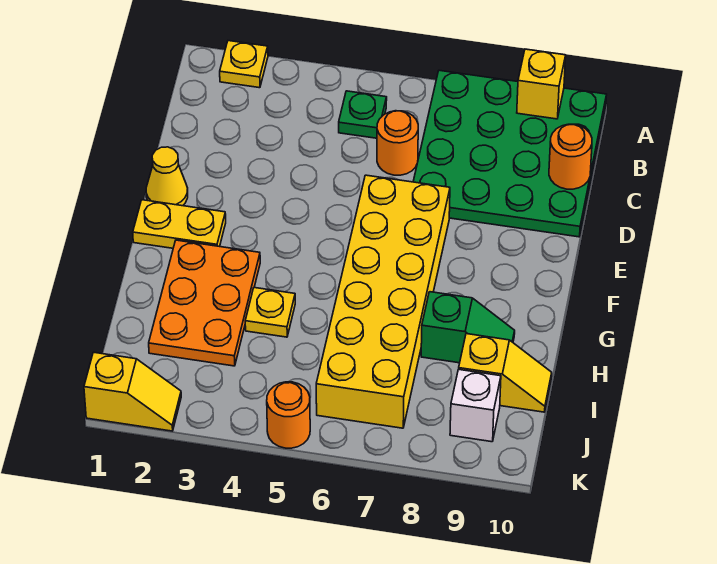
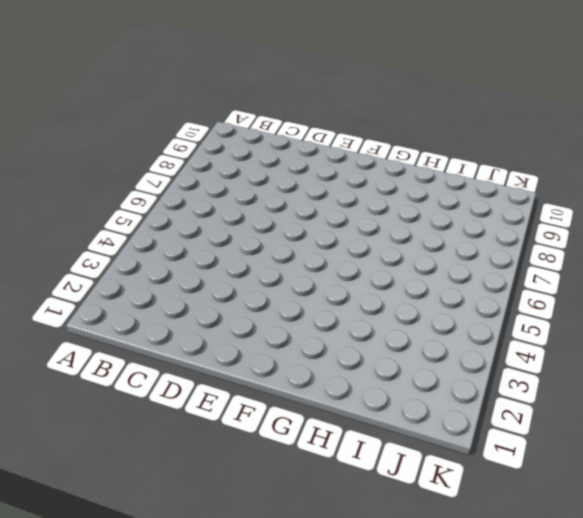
none -> yellow plate A2 level 1
none -> green plate A7:D10 level 1
none -> green plate B5 level 1

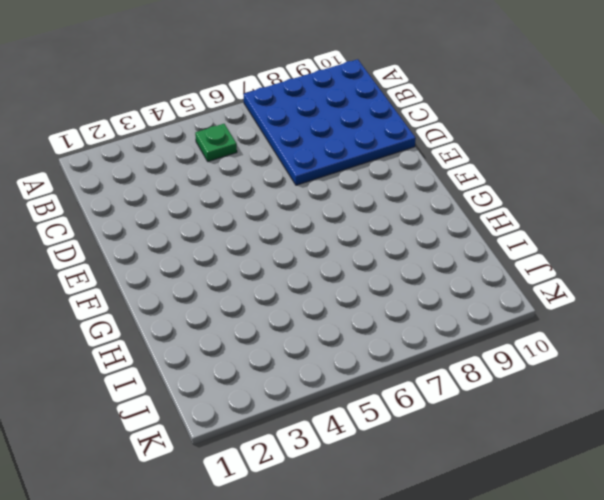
blue plate A7:D10 level 1 -> green plate A7:D10 level 1
none -> yellow plate A2 level 1
none -> orange round brick C6 level 1
none -> yellow cone E1 level 1

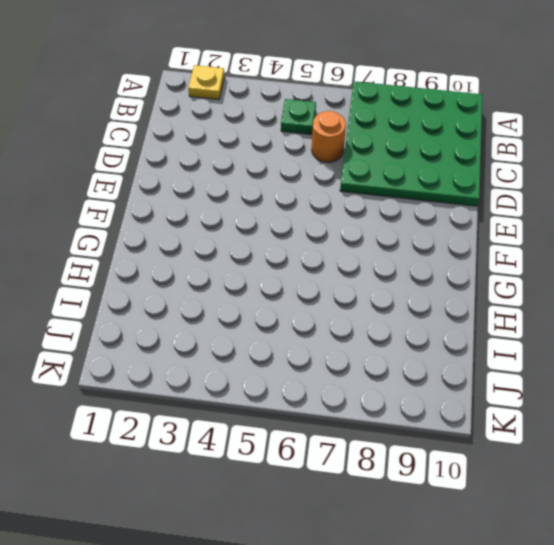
none -> yellow cone E1 level 1
none -> yellow brick E6:J7 level 1
none -> yellow plate F1:F2 level 1

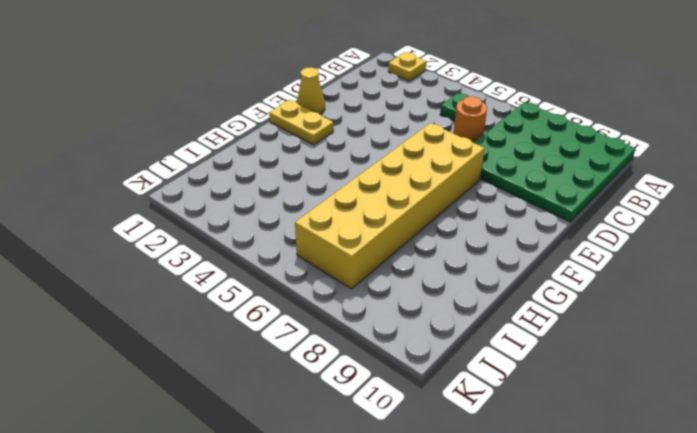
none -> orange plate G2:I3 level 1
none -> yellow plate H4 level 1
none -> green slope H8:H9 level 1 top 8

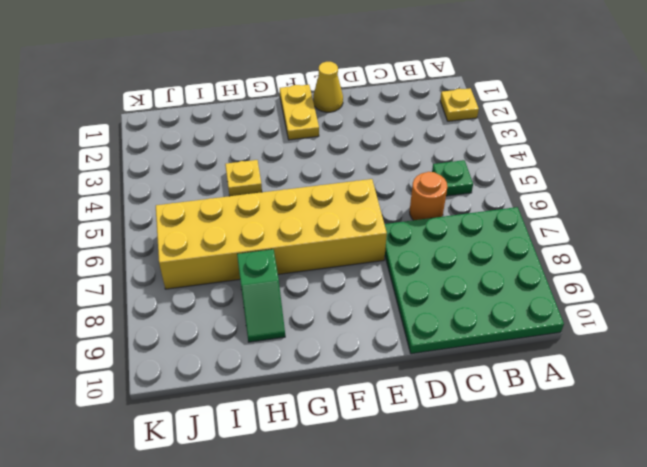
none -> orange plate G2:I3 level 1
none -> yellow slope I9:I10 level 1 top 9
none -> white brick J9 level 1

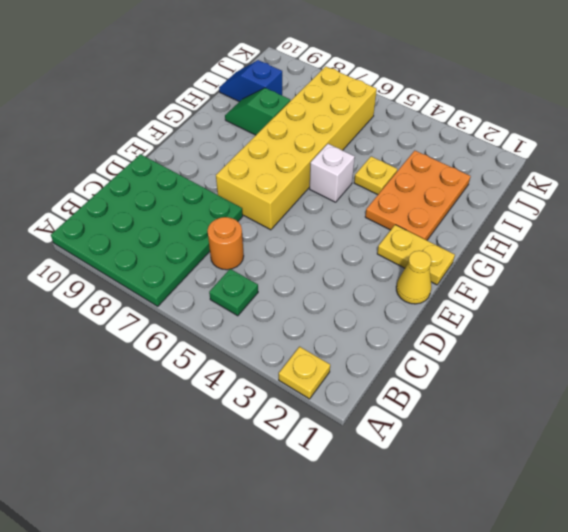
white brick G5 level 1 -> white brick J9 level 1
blue slope I9:I10 level 1 top 9 -> yellow slope I9:I10 level 1 top 9
none -> yellow slope K1:K2 level 1 top 1
none -> orange round brick K5 level 1
none -> yellow brick A9 level 2

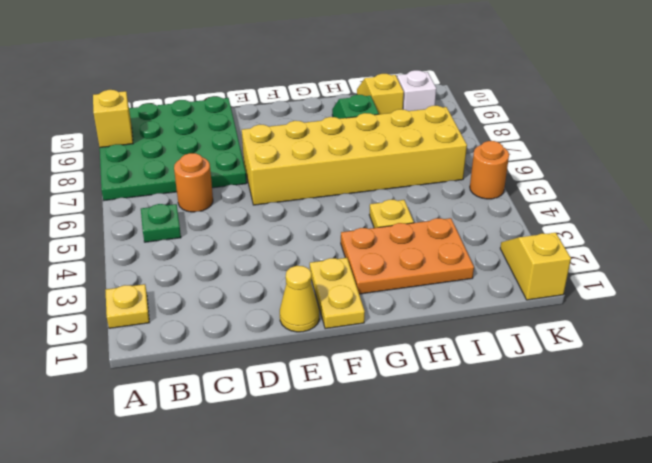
none -> orange round brick C10 level 2

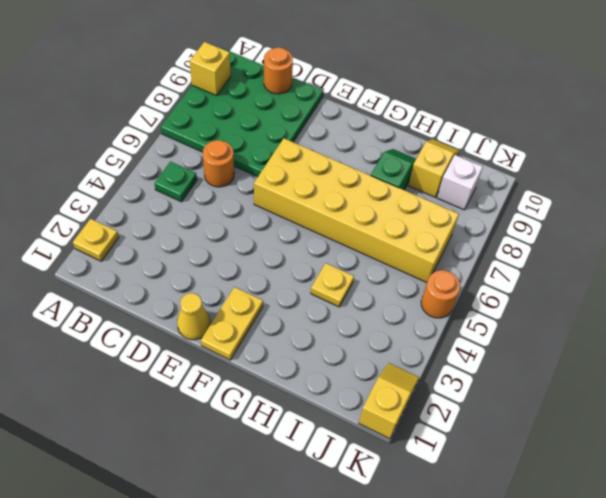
none -> orange plate G2:I3 level 1

